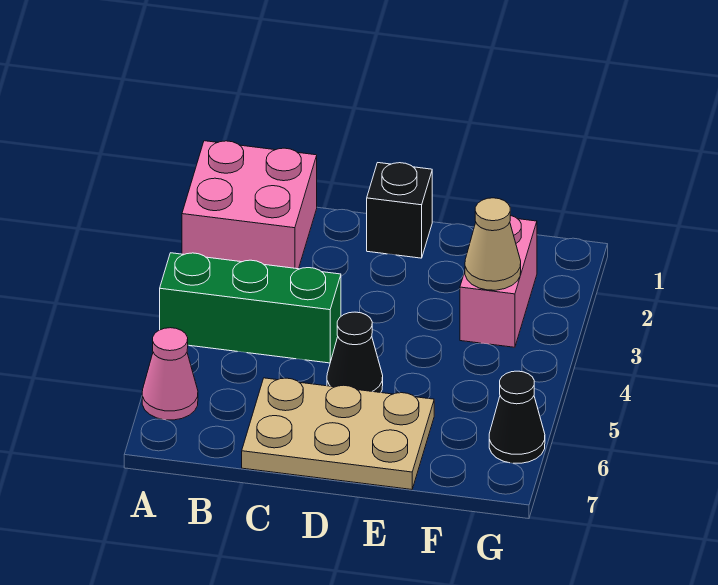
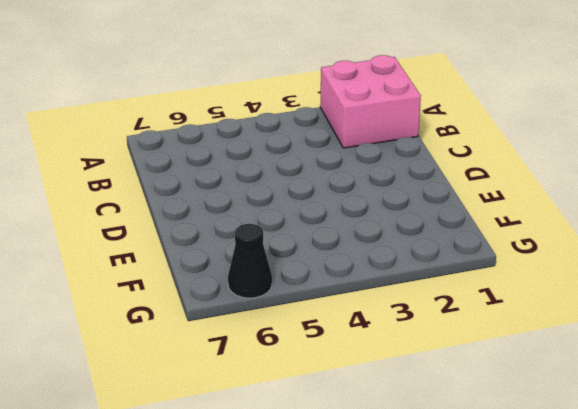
none -> green brick A4:C4 level 1
none -> pink cone A6 level 1

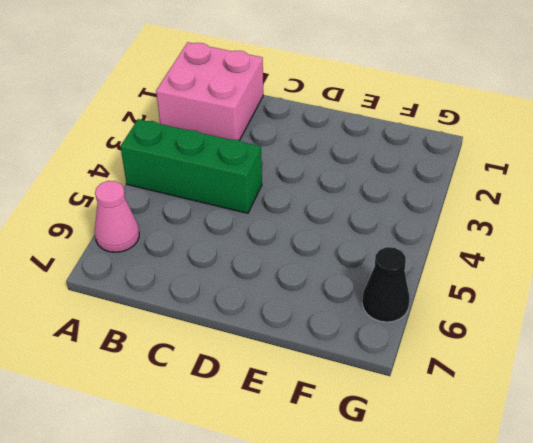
none -> tan plate C6:E7 level 1
none -> black brick D1 level 1

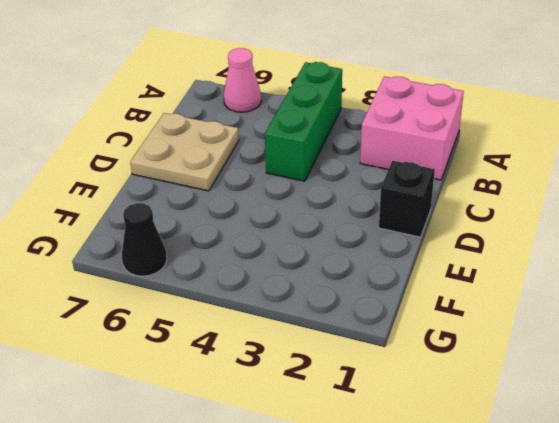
tan plate C6:D7 level 1 -> tan plate C6:E7 level 1
none -> black cone D5 level 1
none -> pink brick F2:F3 level 1

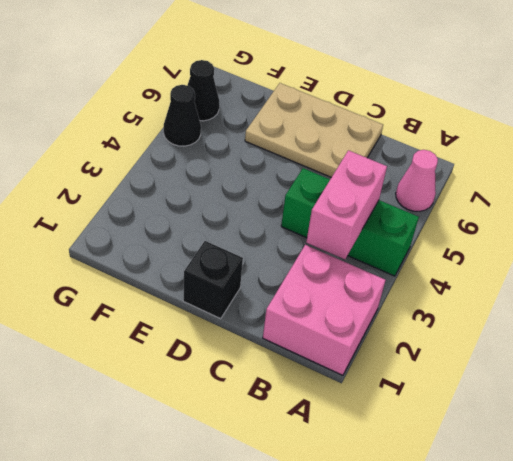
pink brick B3:B4 level 2 -> pink brick F2:F3 level 1
black cone G5 level 1 -> black cone D5 level 1
none -> tan cone F3 level 2

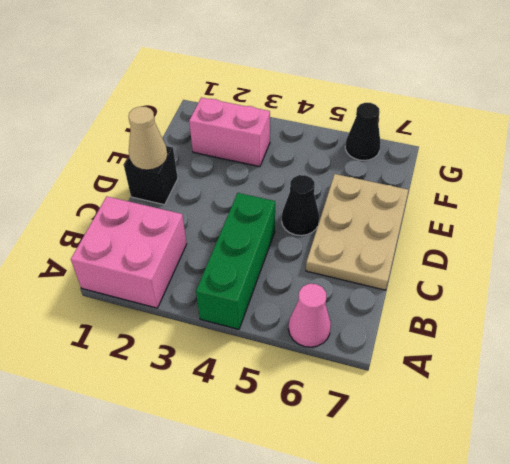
tan cone D1 level 2 -> tan cone F3 level 2

